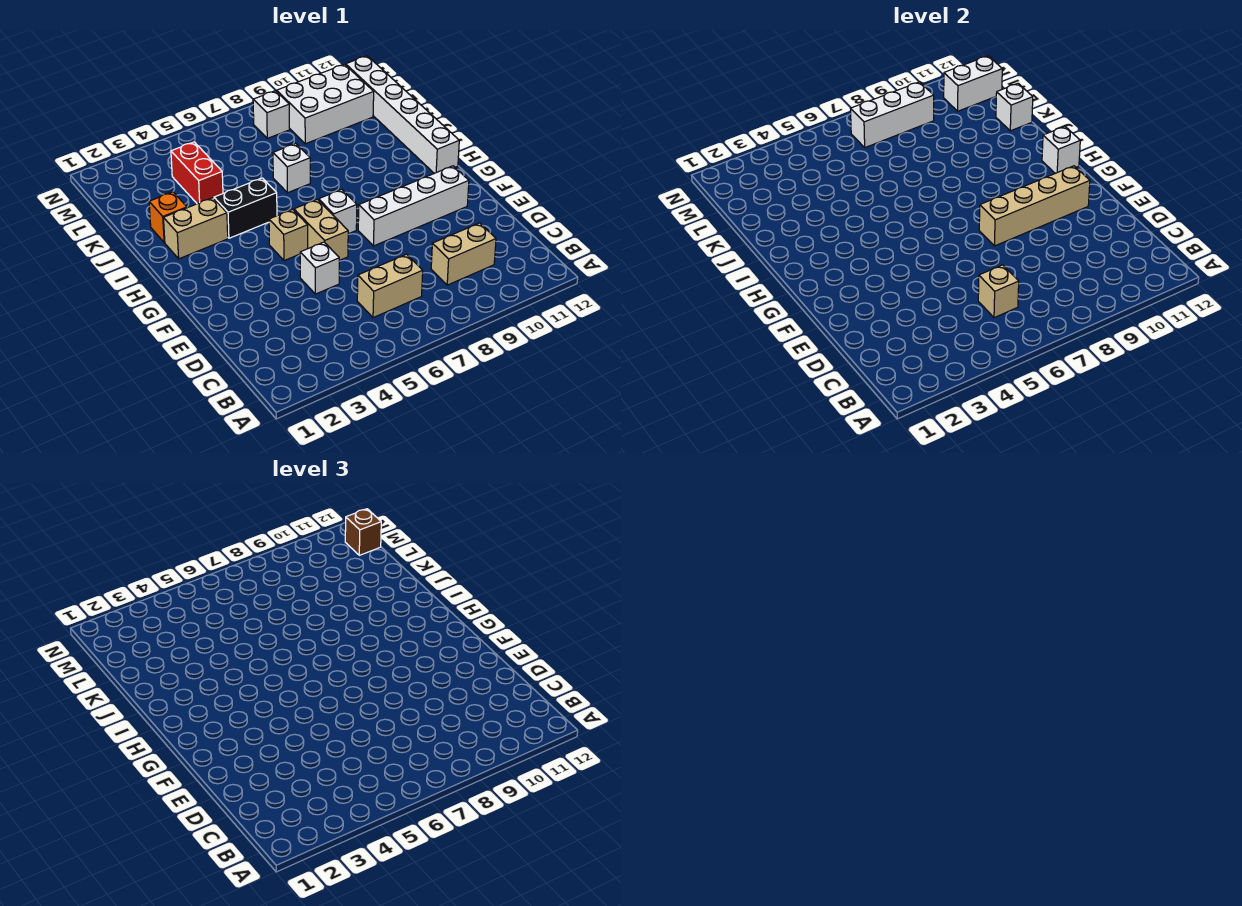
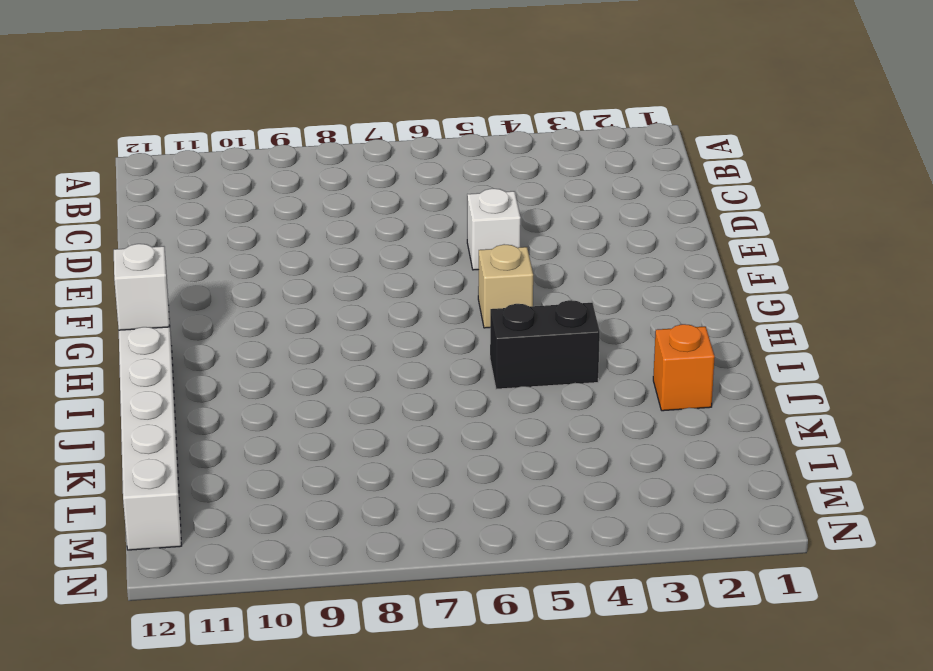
none -> tan brick C6:C7 level 1
none -> tan brick C9:C10 level 1
none -> tan brick F6:G6 level 1

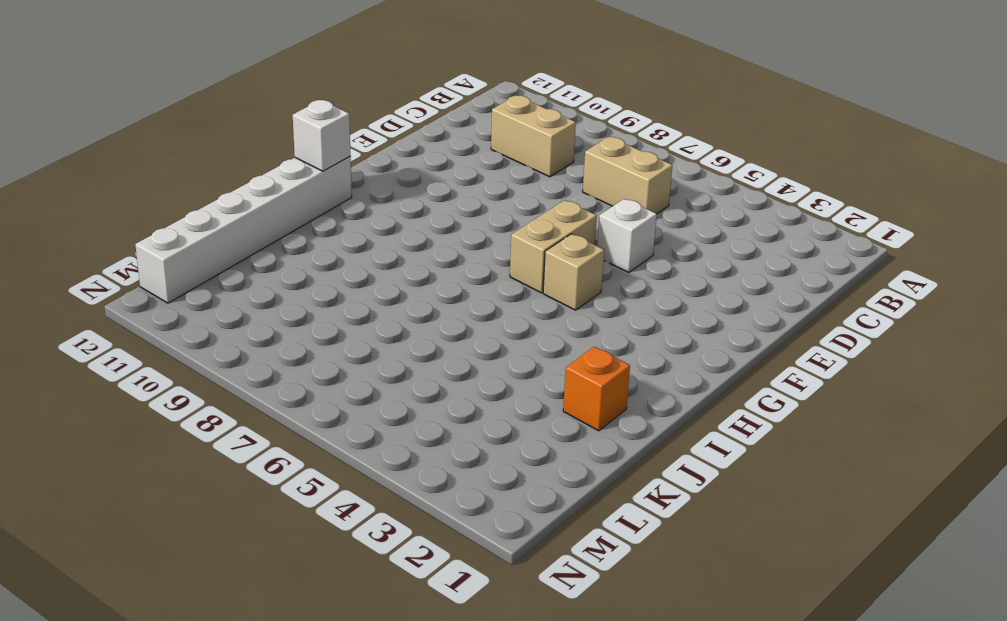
none -> white brick F8:F11 level 1
none -> white brick G7 level 1
none -> tan brick I2:I3 level 1

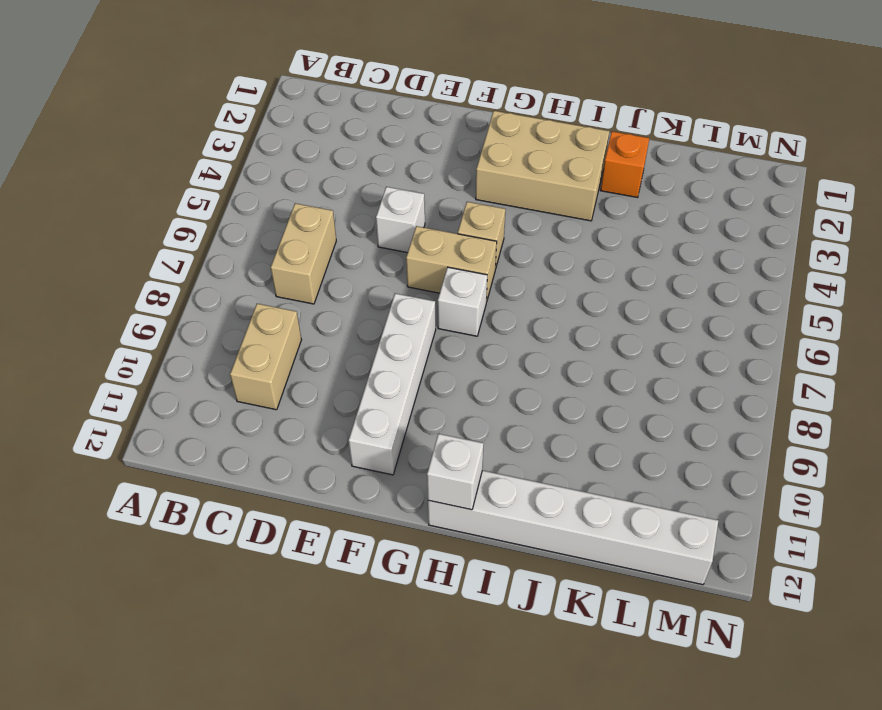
tan brick G2:I3 level 1 -> tan brick I2:I3 level 1
none -> black brick I4:I5 level 1
none -> white brick J7 level 1
none -> red brick K4:L4 level 1

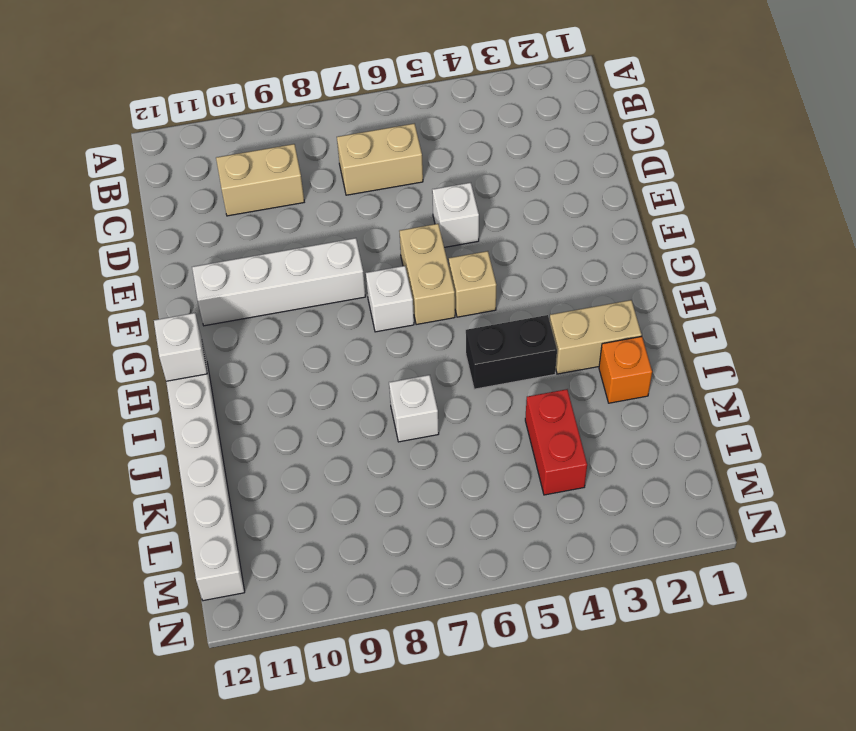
none -> white brick L9:M11 level 1
none -> white brick M8 level 1
none -> tan brick C6 level 2

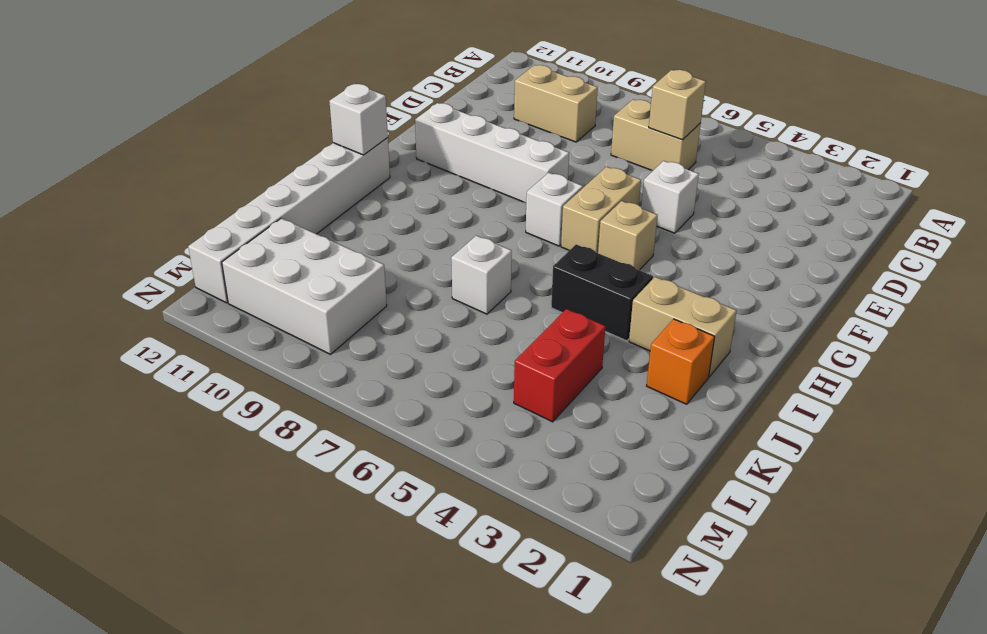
none -> white brick M8 level 1
none -> tan brick F8:F11 level 2
none -> white brick K12 level 2

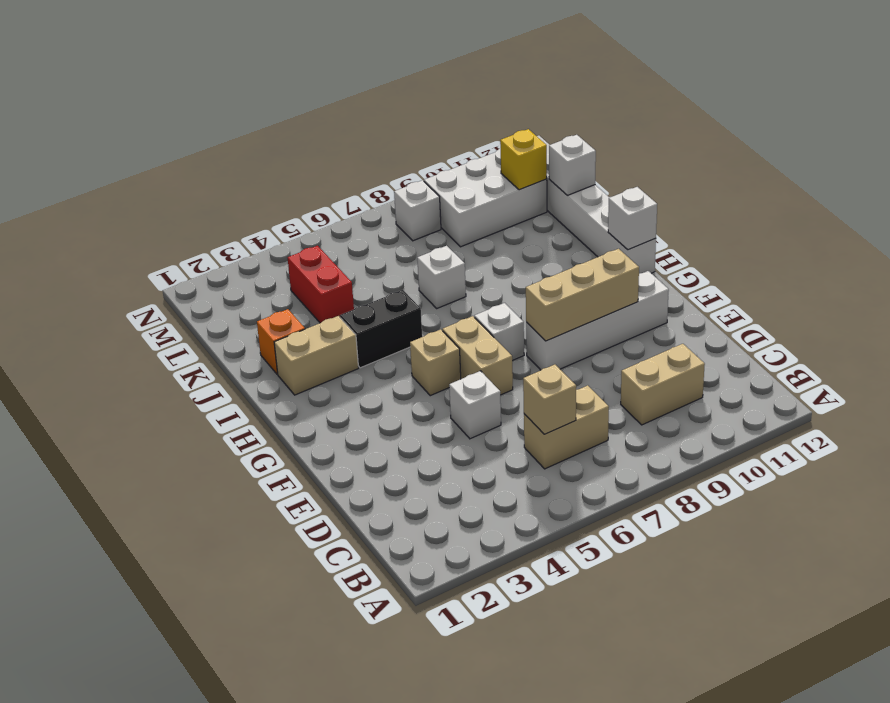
tan brick F8:F10 level 2 -> tan brick F8:F11 level 2
yellow brick L11 level 2 -> none
none -> white brick M7:M9 level 2
none -> white brick M11:M12 level 2
none -> brown brick M12 level 3

